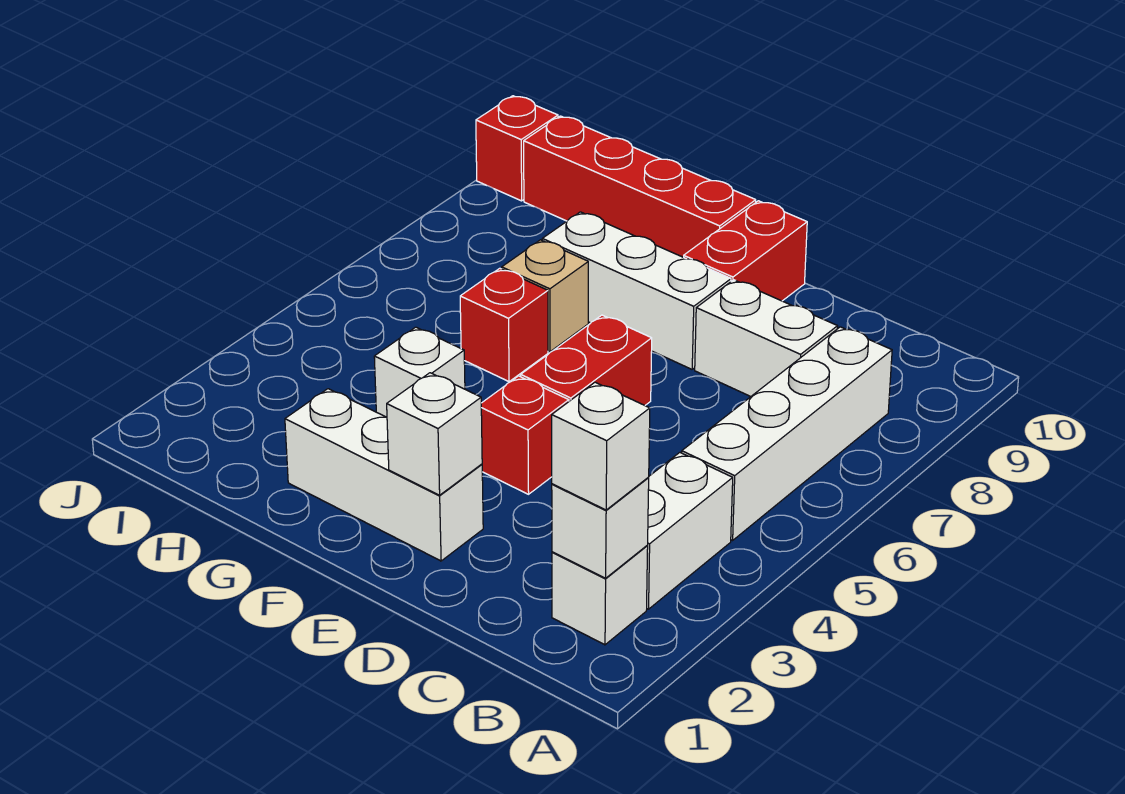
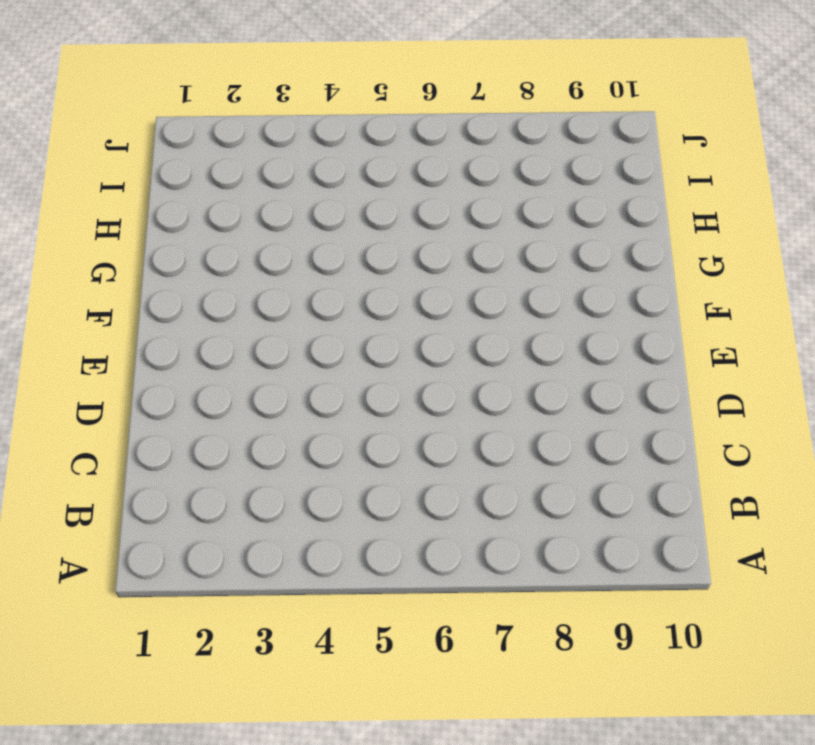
none -> white brick B2 level 1
none -> white brick B3:B4 level 1
none -> white brick B5:B8 level 1

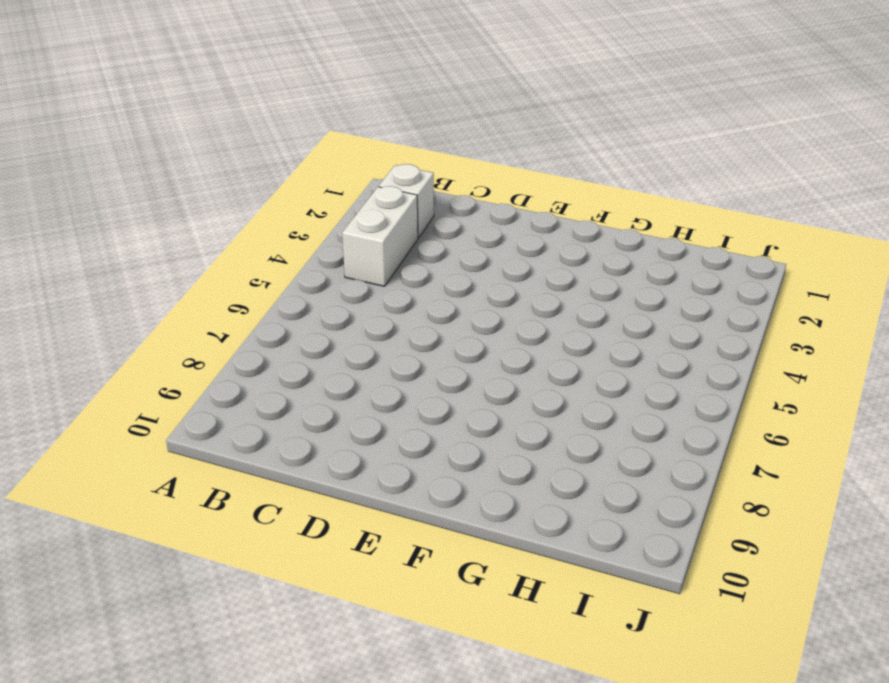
none -> white brick B5:B8 level 1
none -> white brick C8:D8 level 1
none -> white brick E2:G2 level 1

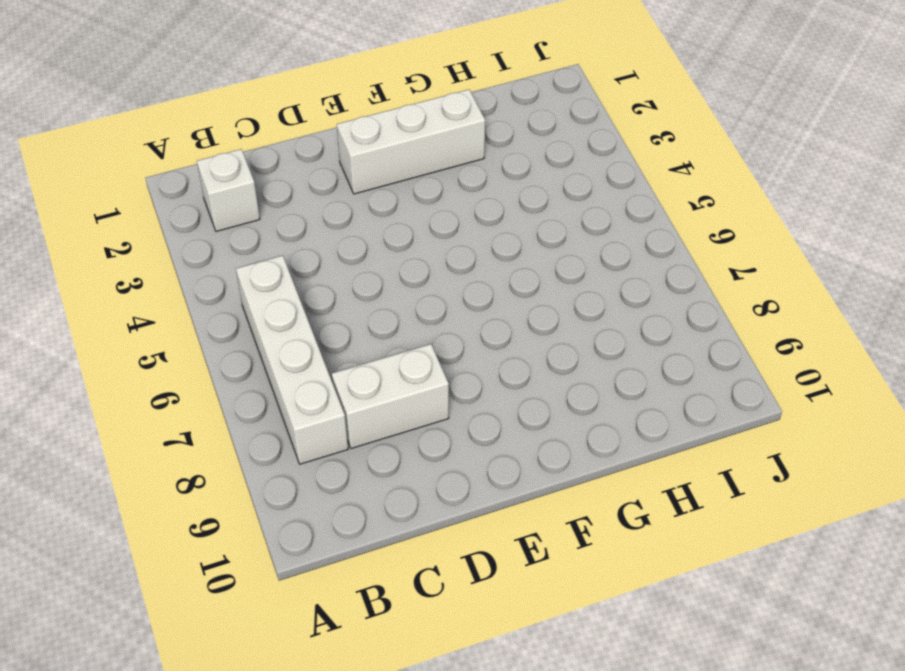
none -> white brick B3:B4 level 1
none -> red brick E4 level 1
none -> red brick E5:E6 level 1

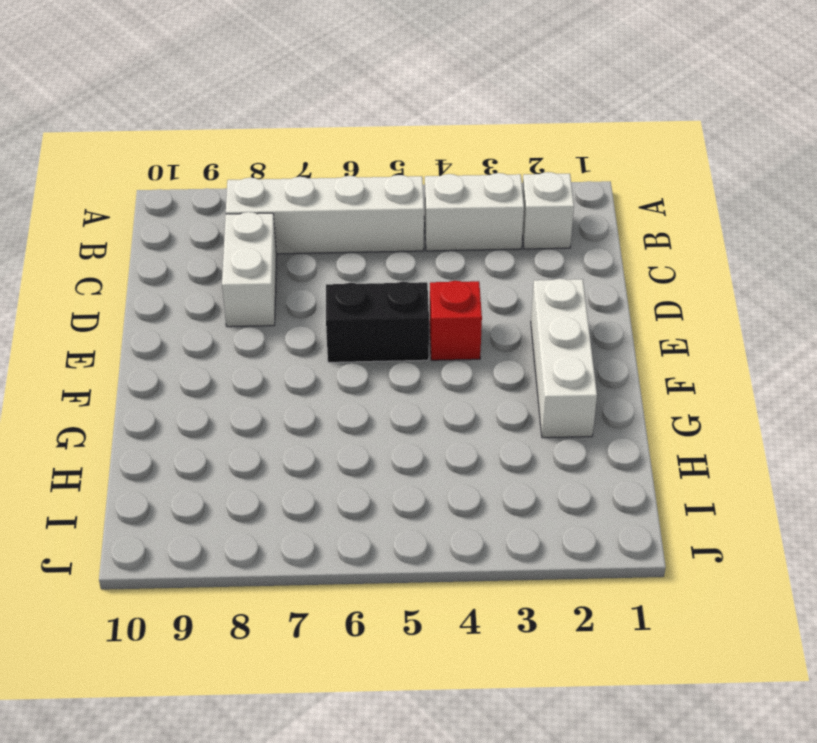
black brick E5:E6 level 1 -> red brick E5:E6 level 1
none -> white brick E8:G8 level 1
none -> red brick E9:E10 level 1
none -> red brick F10:I10 level 1

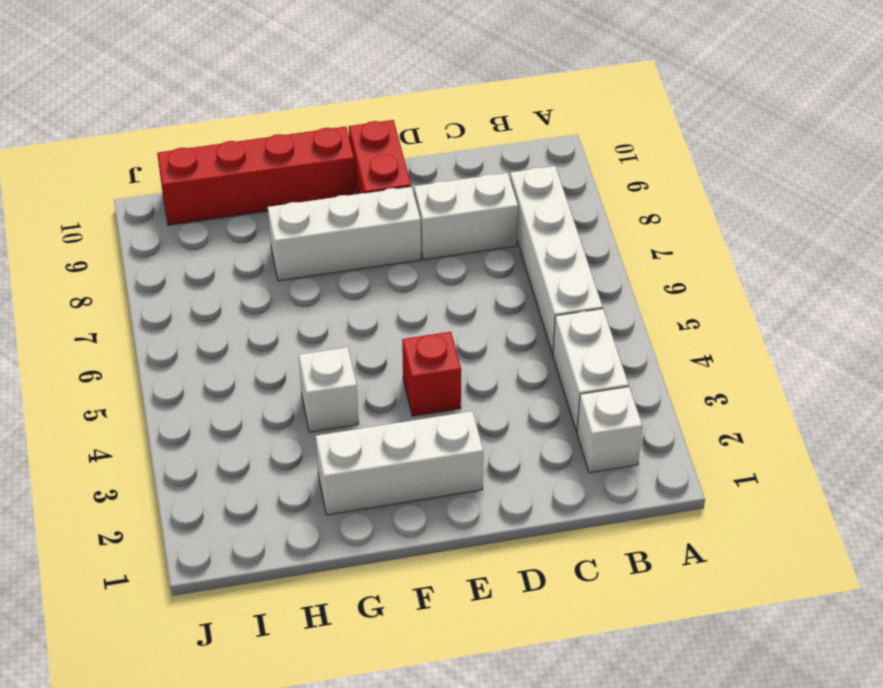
none -> red brick E5:E6 level 1
none -> red brick G6 level 1
none -> tan brick G7 level 1

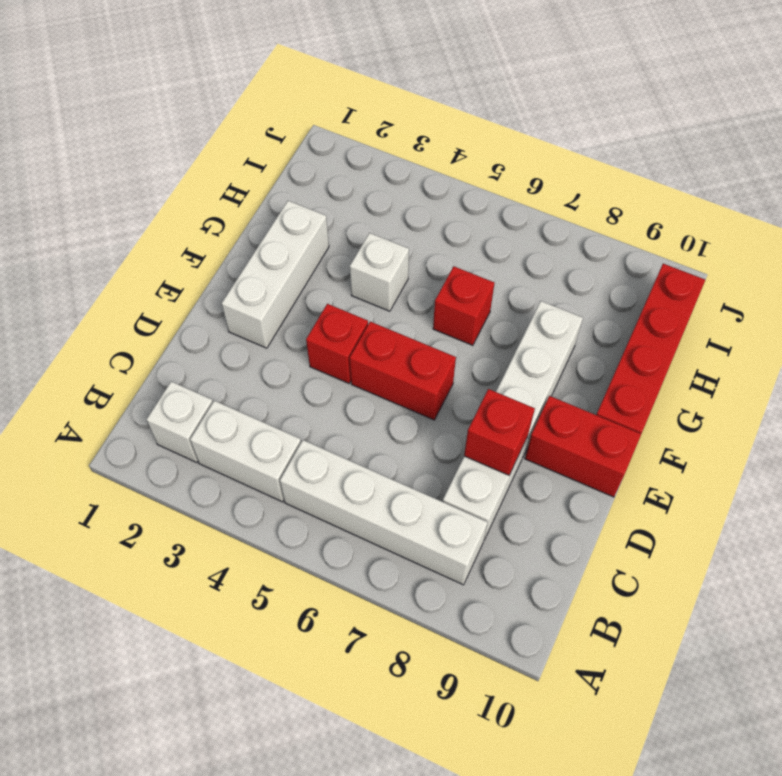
red brick D8 level 2 -> red brick J10 level 1
none -> tan brick G7 level 1
none -> white brick B2 level 2
none -> white brick E2 level 2

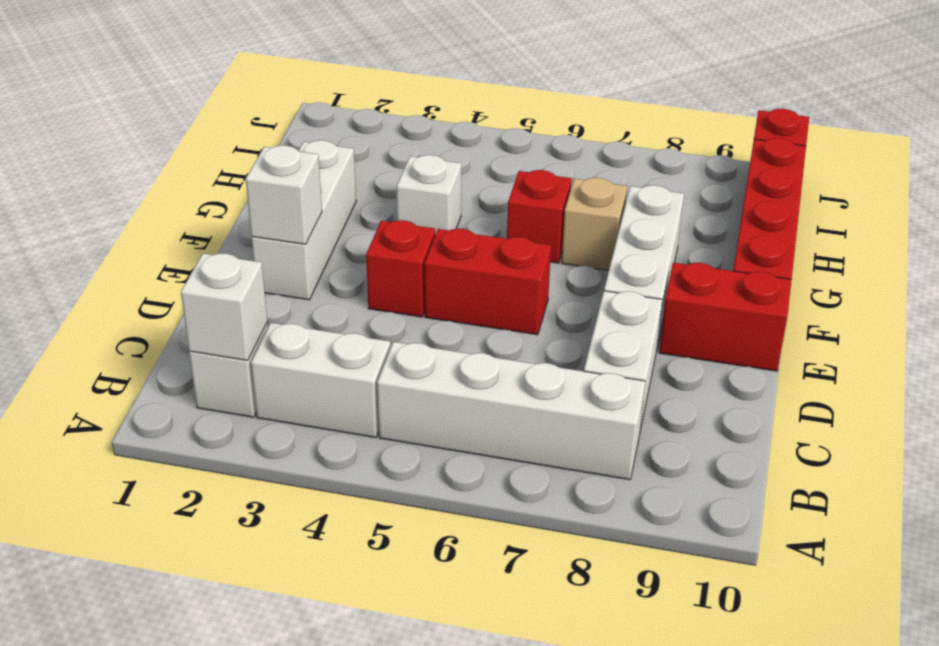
none -> white brick B2 level 3

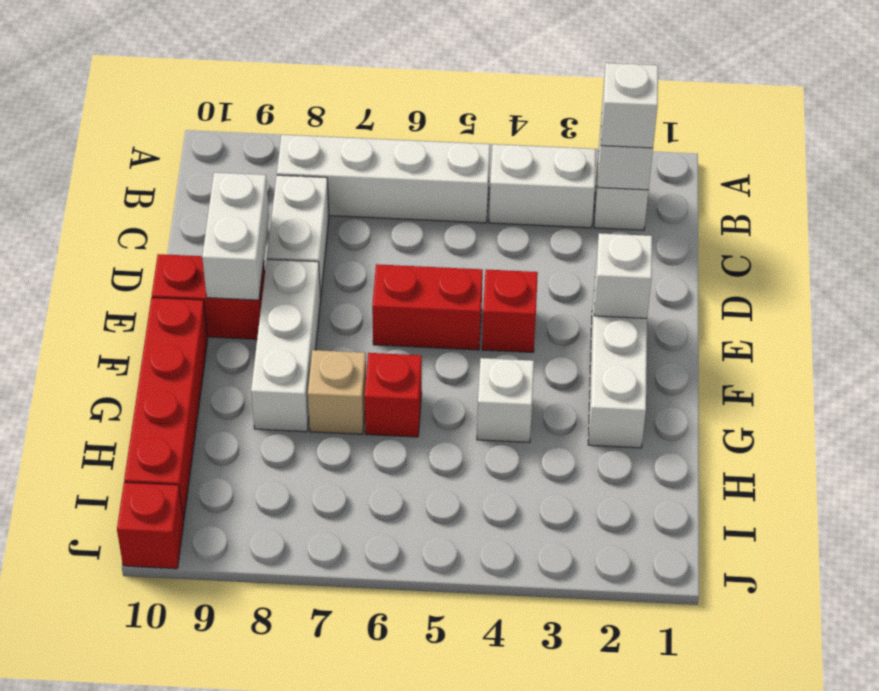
white brick D9:E9 level 2 -> none

